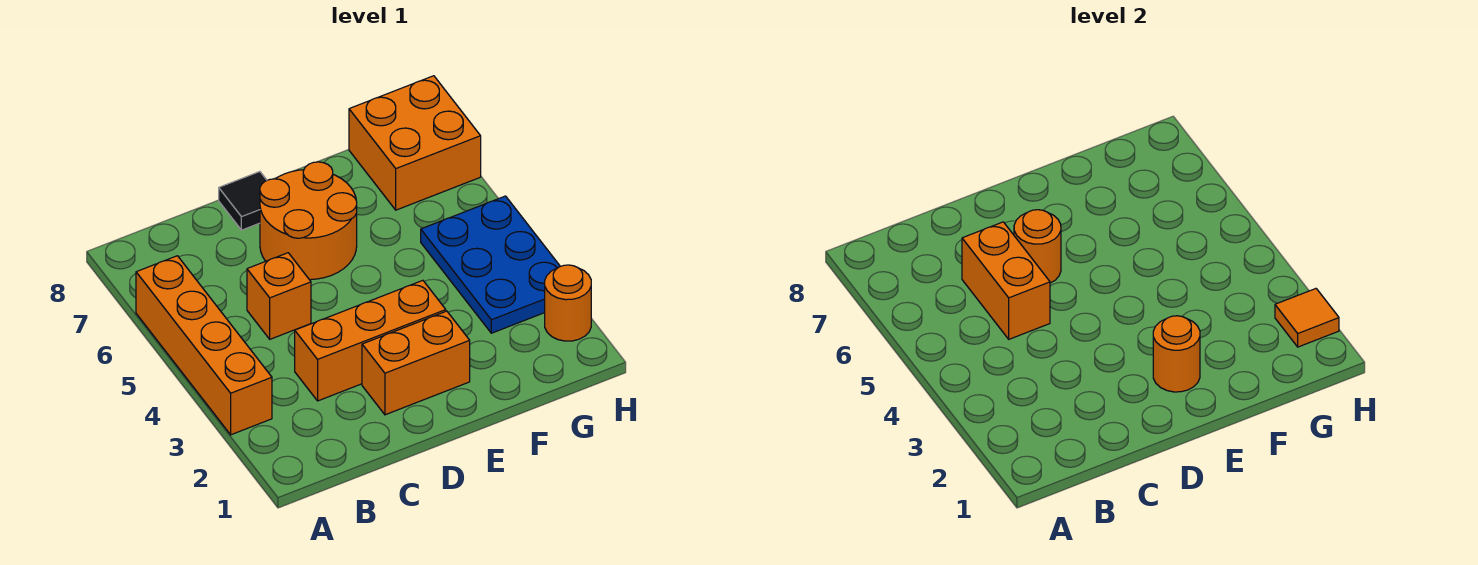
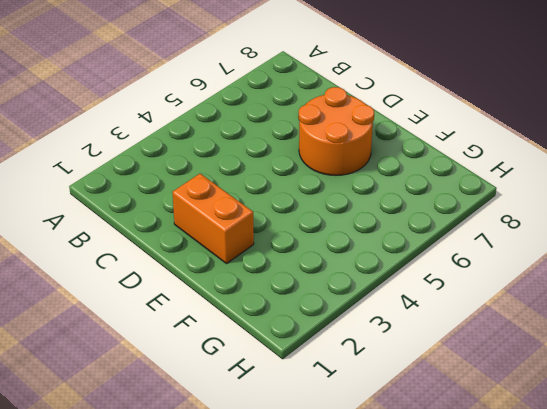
none -> orange brick A3:A6 level 1
none -> orange brick C3:E3 level 1
none -> orange brick C5 level 1

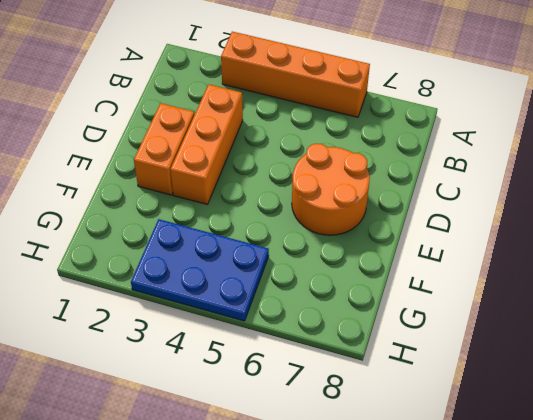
none -> orange brick C5 level 1
none -> black tile D8 level 1
none -> orange brick G7:H8 level 1

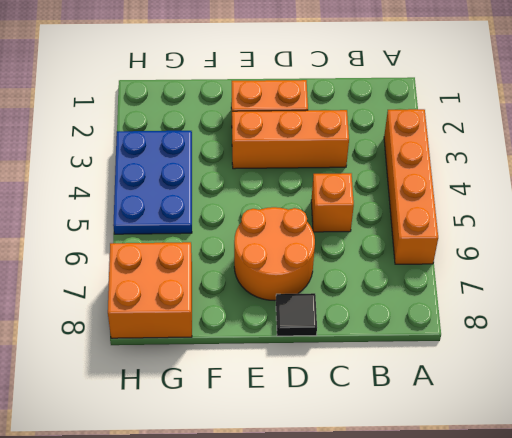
none -> orange round brick H2 level 1
none -> orange brick C5:C6 level 2
none -> orange round brick D6 level 2

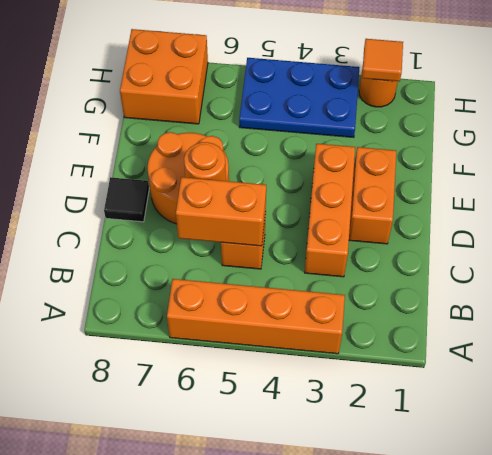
none -> orange round brick E2 level 2

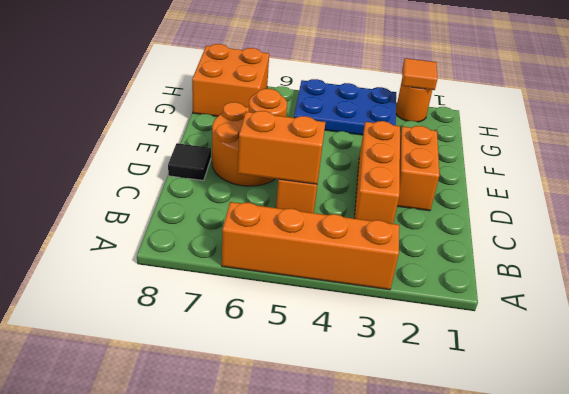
none -> orange round brick E2 level 2

